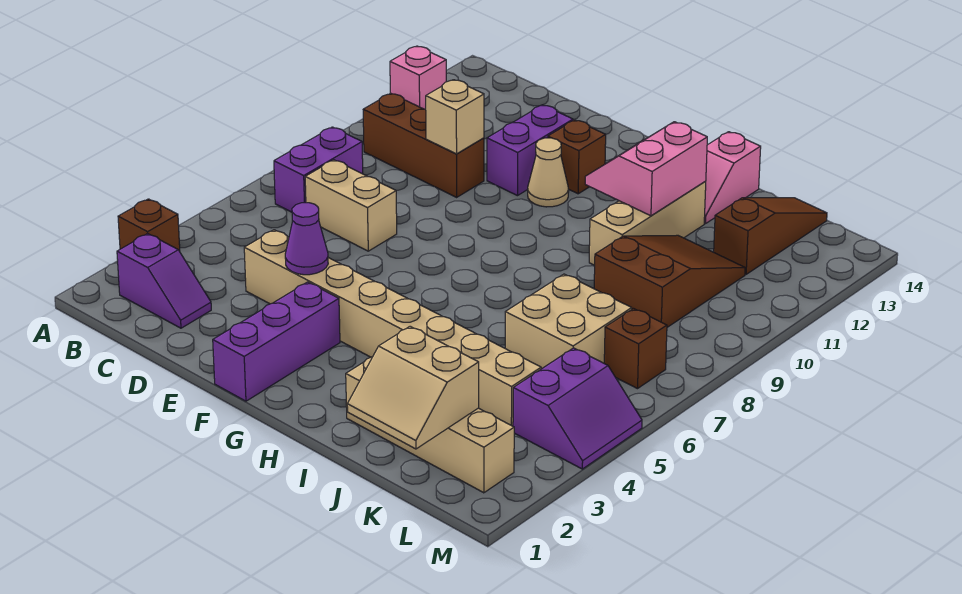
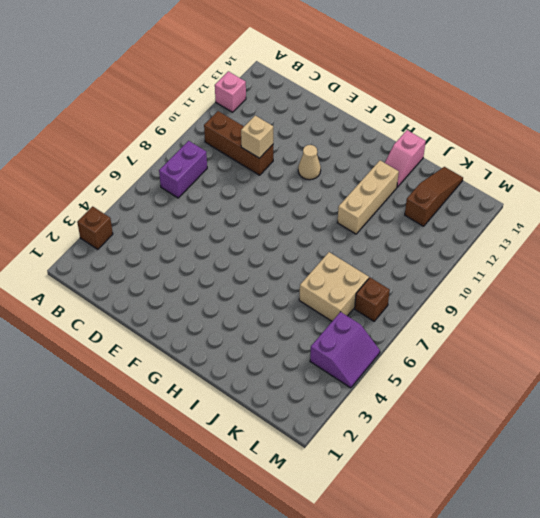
none -> purple slope B2:C2 level 1 top B
none -> tan brick C7:D7 level 1
none -> tan brick D4:K4 level 1

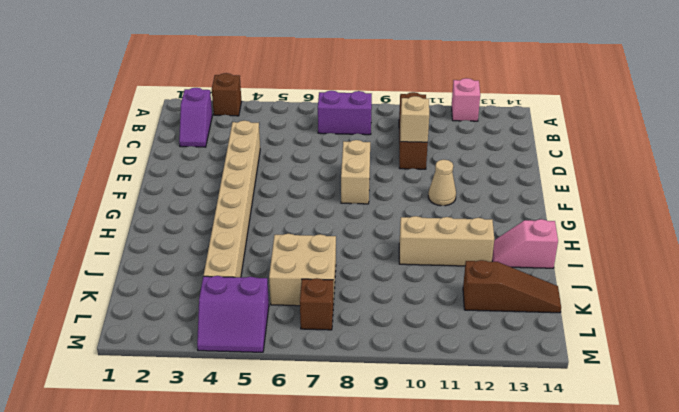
tan brick E8:F8 level 1 -> tan brick C7:D7 level 1
none -> purple brick E11:E12 level 1
none -> purple brick F1:F3 level 1
none -> brown brick F12 level 1

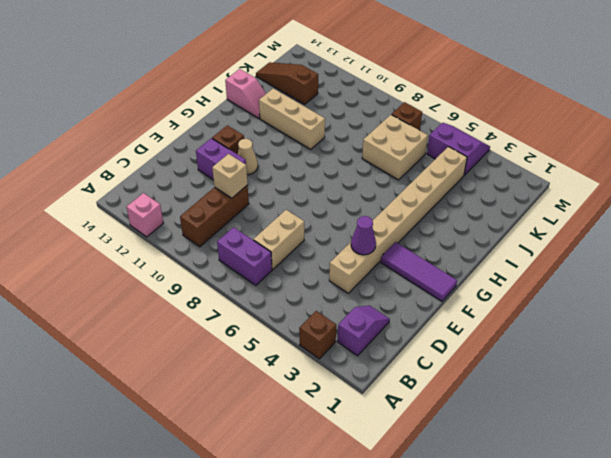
purple tile F1:F3 level 1 -> purple brick F1:F3 level 1
none -> tan brick I2:L2 level 1
none -> brown slope J9:K11 level 1 top 9
none -> pink slope H11:I12 level 2 top I

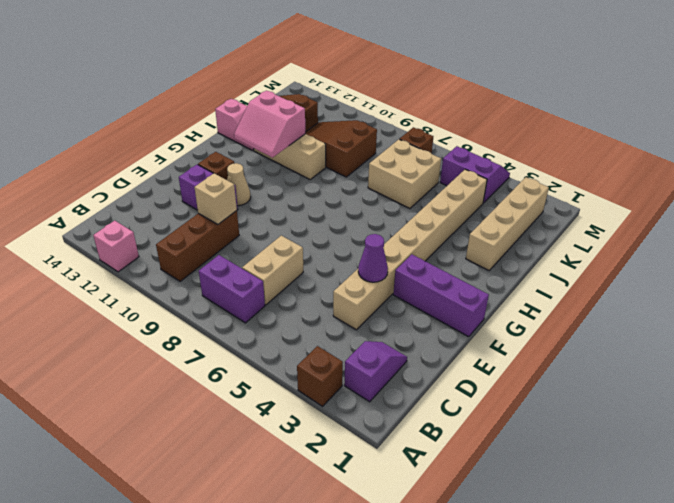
none -> tan slope J1:K2 level 2 top 2

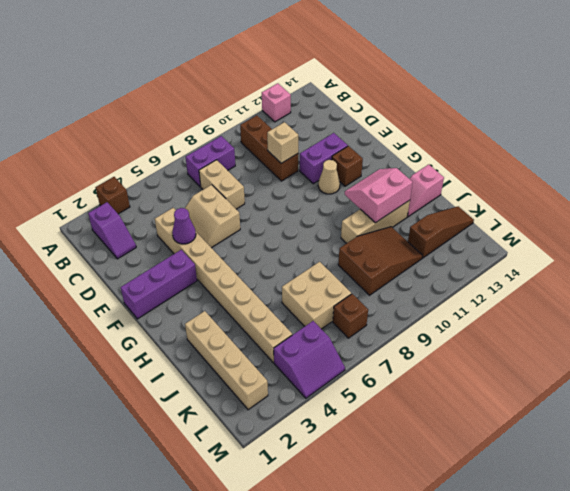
tan slope D5:E6 level 1 top 6 -> tan slope J1:K2 level 2 top 2

